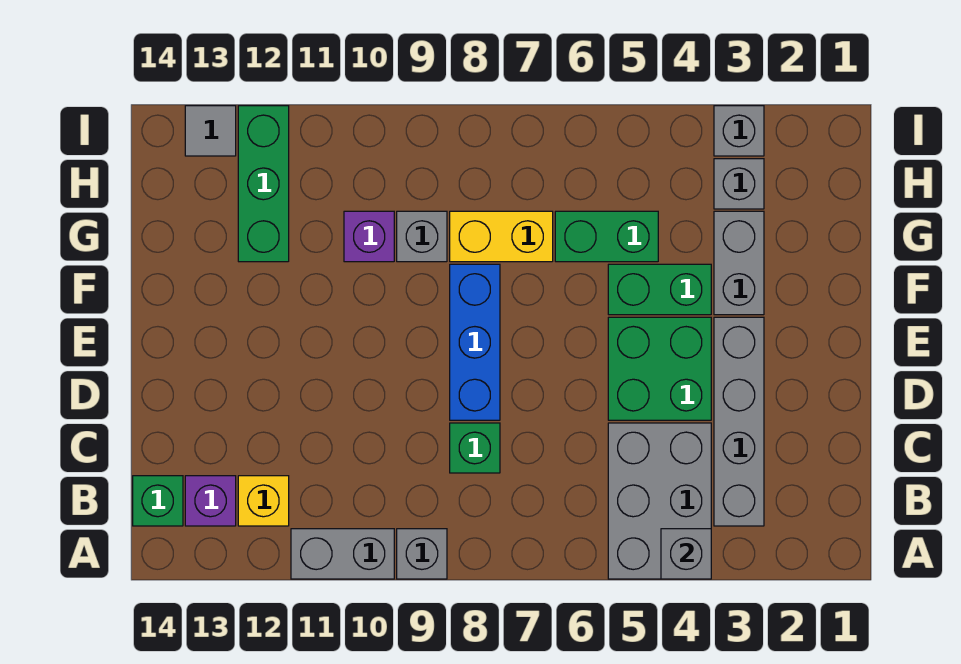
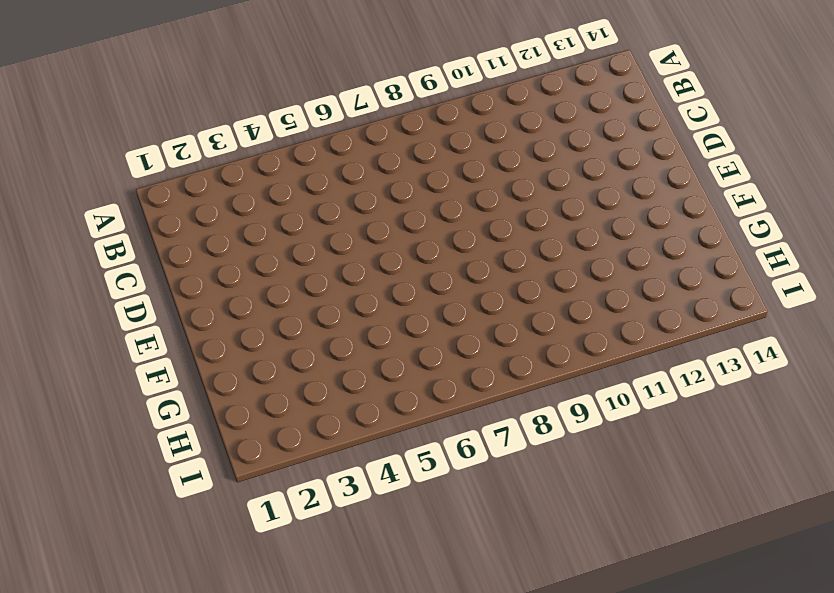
none -> grey brick A4:C5 level 1
none -> grey brick A9 level 1
none -> grey brick A10:A11 level 1

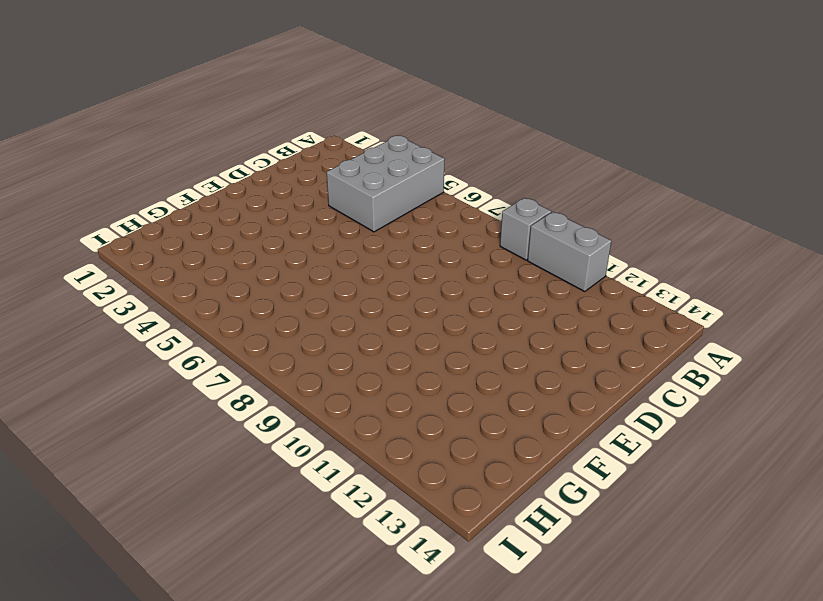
none -> grey brick B3:E3 level 1
none -> yellow brick B12 level 1
none -> purple brick B13 level 1

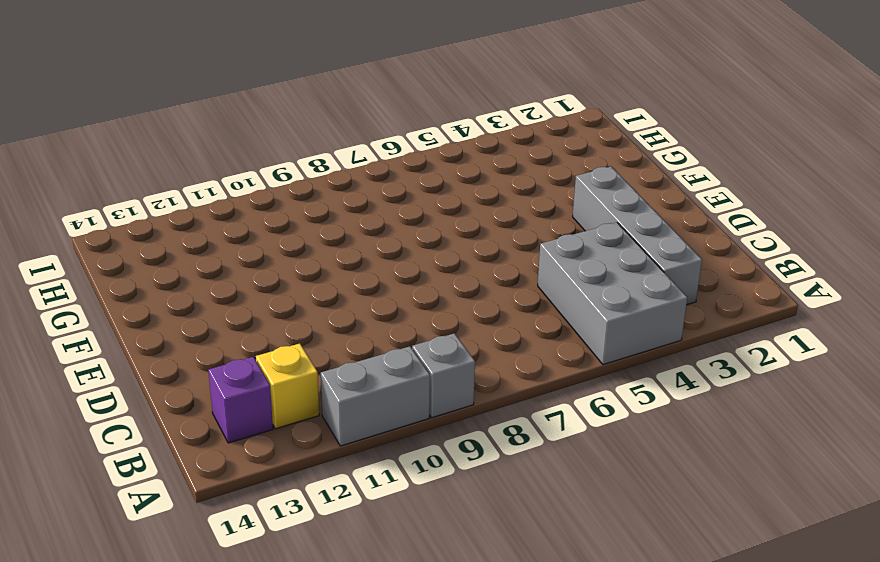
none -> green brick B14 level 1
none -> green brick C8 level 1
none -> green brick D4:E5 level 1

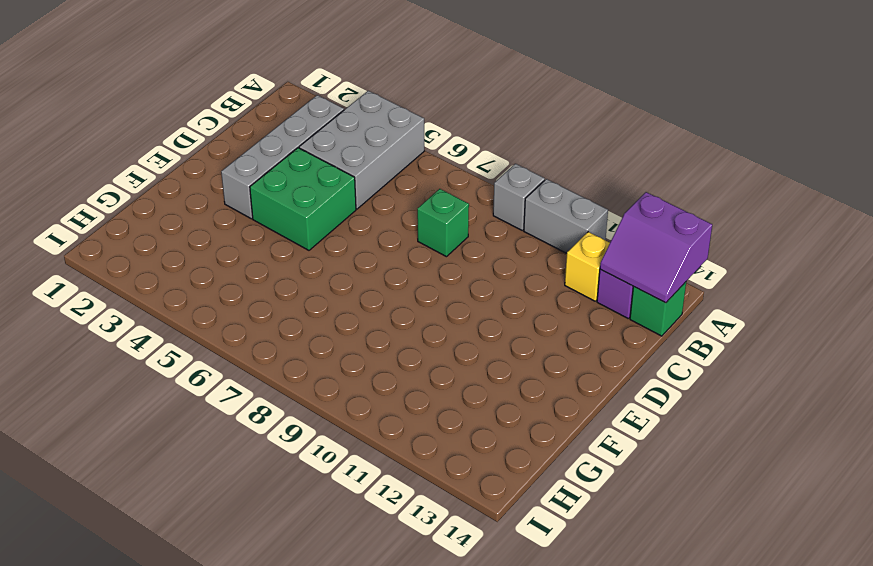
purple slope A13:B14 level 2 top A -> none
none -> blue brick D8:F8 level 1
none -> grey brick F3:G3 level 1
none -> green brick F4:F5 level 1

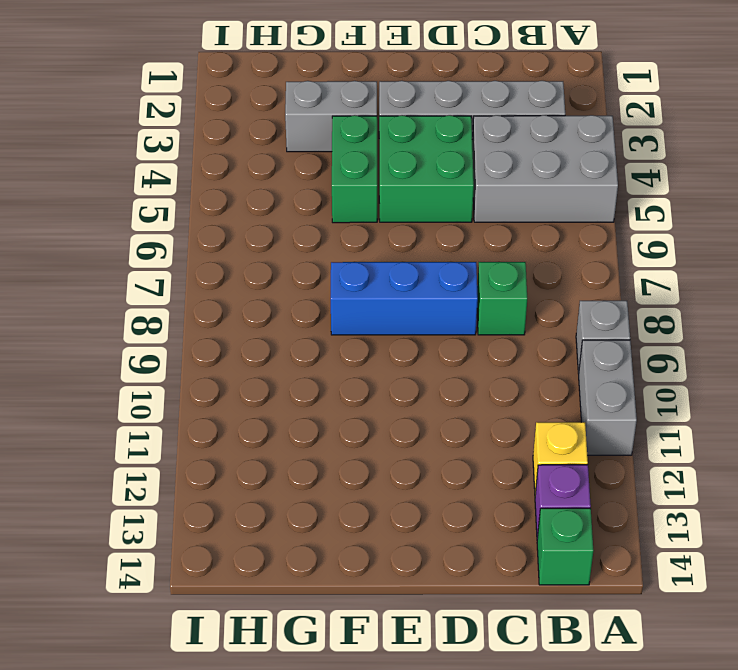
none -> green brick G5:G6 level 1
none -> yellow brick G7:G8 level 1
none -> grey brick G9 level 1

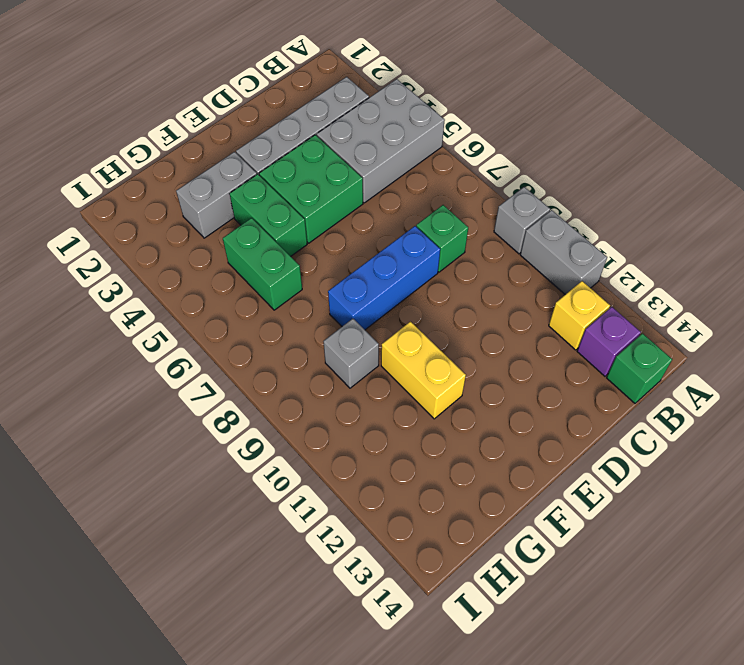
yellow brick F10:F11 level 1 -> yellow brick G7:G8 level 1
none -> purple brick G10 level 1
none -> green brick G12:I12 level 1
none -> grey brick H3 level 1

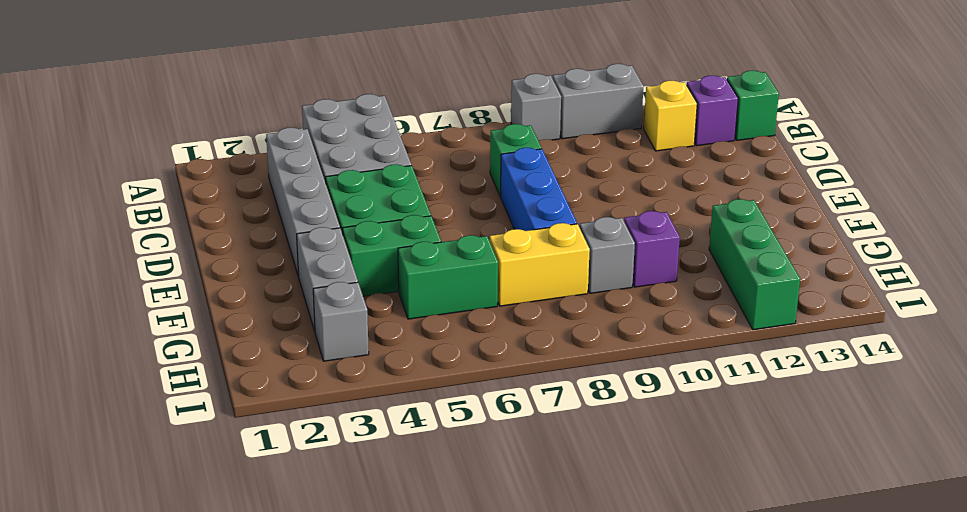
none -> grey brick I3 level 1
none -> grey tile I13 level 1
none -> grey brick A4 level 2

